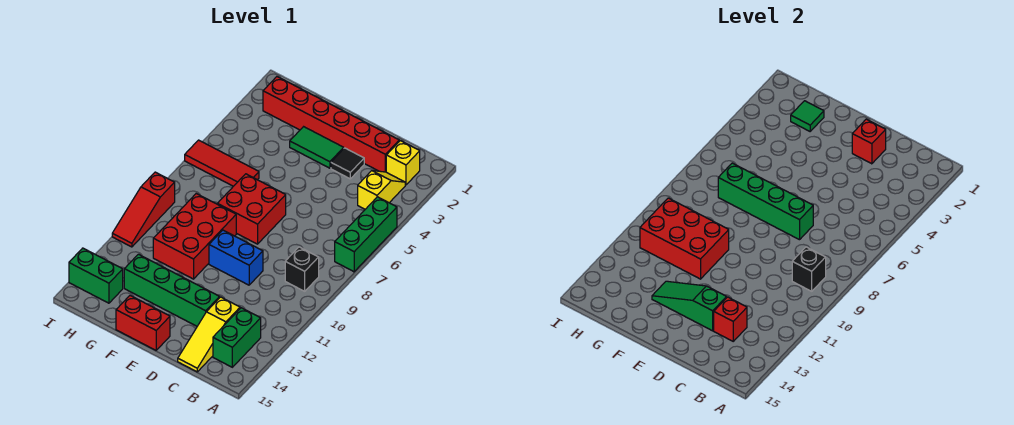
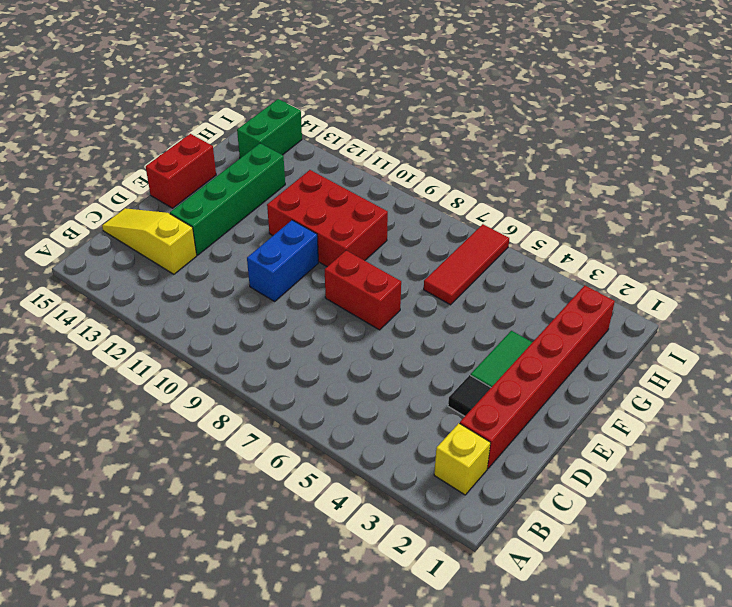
red brick E7:E8 level 1 -> red brick E7:F8 level 1
none -> green brick A5:A7 level 1
none -> yellow slope B3:B4 level 1 top 4
none -> black brick B9 level 1

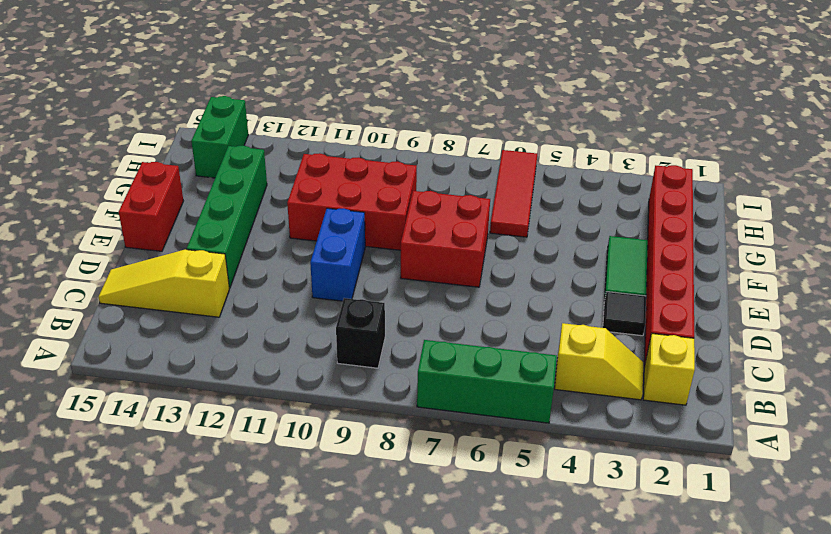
none -> green brick B13:B14 level 1
none -> red slope I9:I11 level 1 top 9
none -> black brick B9 level 2

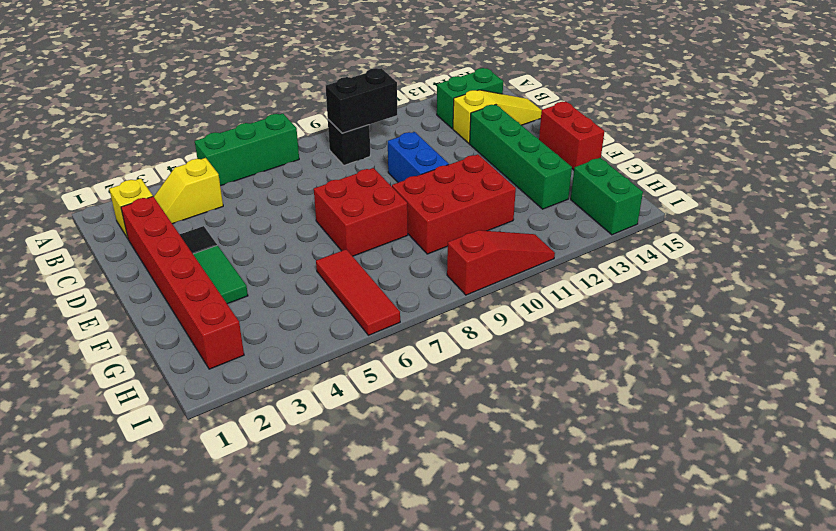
black brick B9:B10 level 2 -> black brick B9 level 2
none -> red brick C13 level 2
none -> red brick D2 level 2
none -> green brick D7:G7 level 2

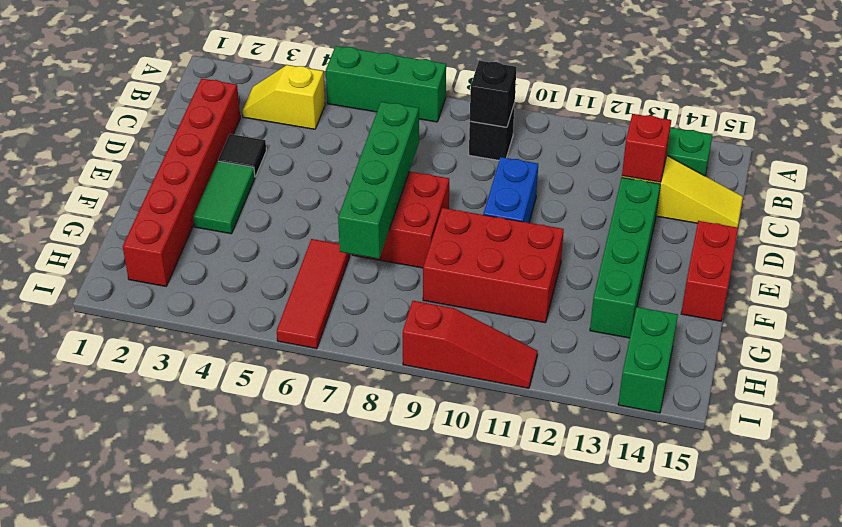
none -> yellow brick B2 level 1
none -> red brick D2 level 2
none -> green slope D13:F13 level 2 top D

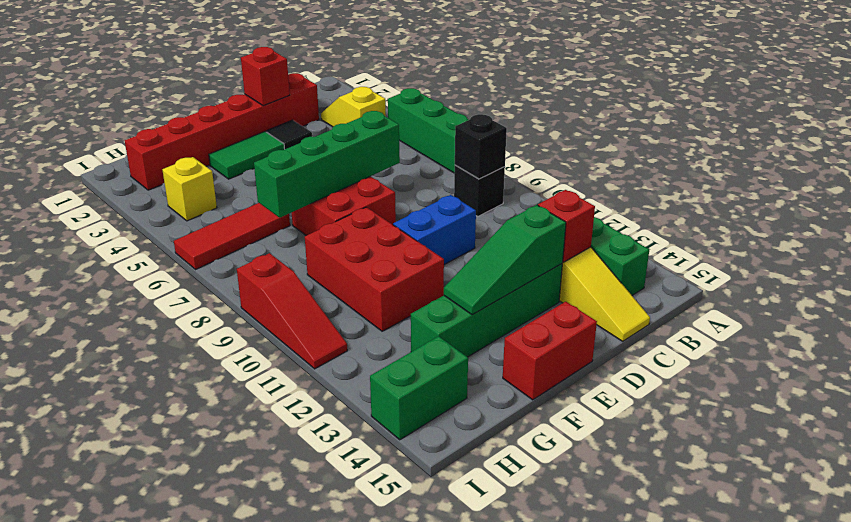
yellow brick H4 level 1 -> yellow brick B2 level 1
none -> red brick F10:H11 level 2
none -> green tile G2 level 2

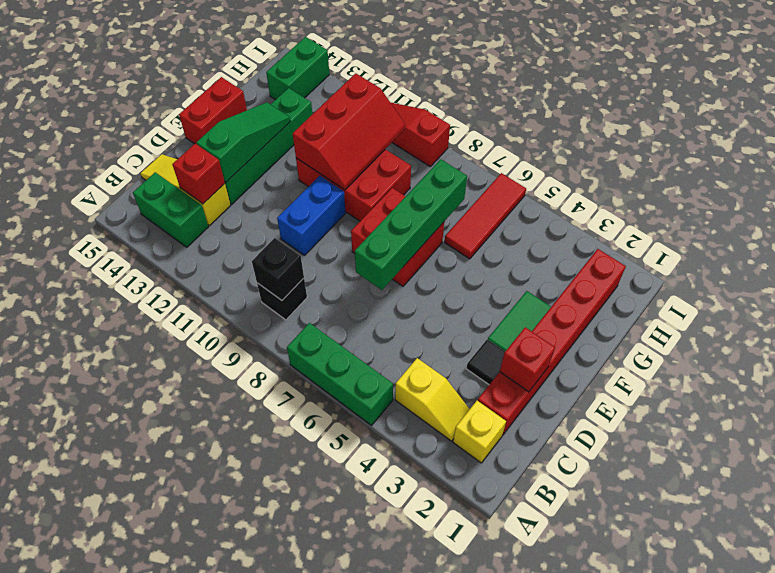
red slope F10:H11 level 2 top 11 -> red brick F10:H11 level 2
none -> green tile G2 level 2

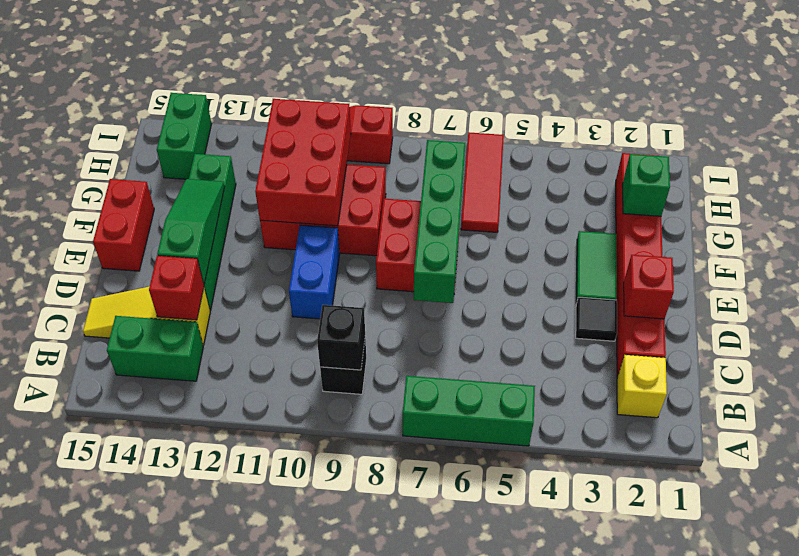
green brick G2 level 2 -> green tile G2 level 2
none -> yellow slope B3:B4 level 1 top 4

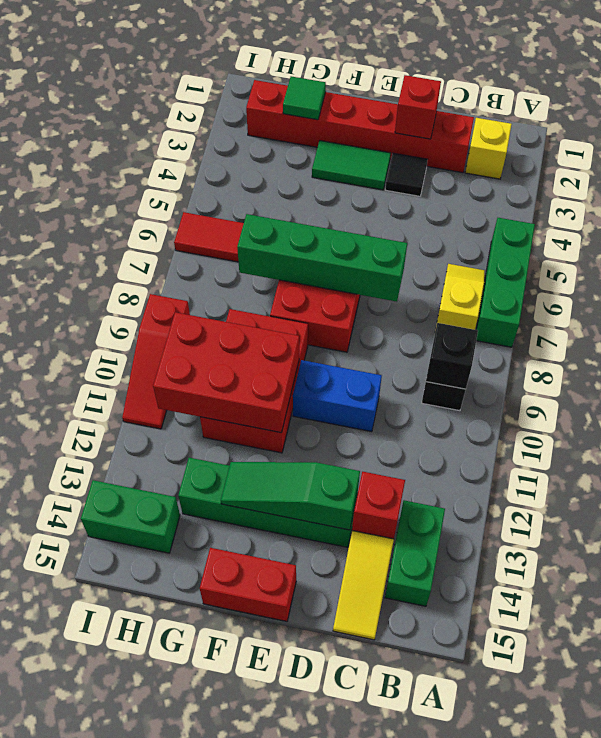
yellow slope B6:B7 level 1 top 7 -> yellow slope B3:B4 level 1 top 4

